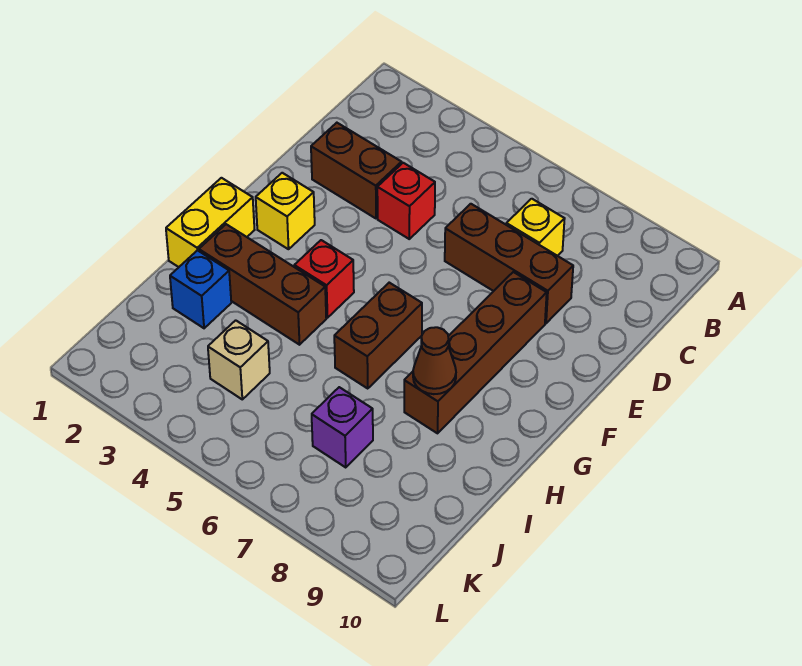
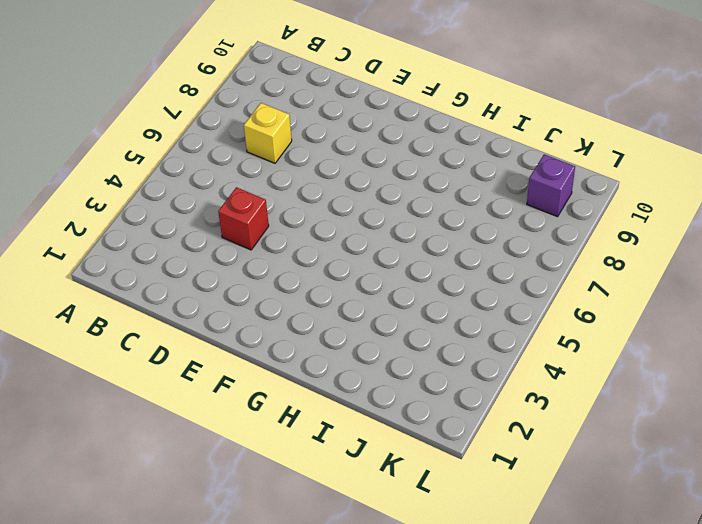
purple brick K9 level 1 -> purple brick J7 level 1
none -> brown brick D2:D3 level 1
none -> brown brick D6:D8 level 1
none -> brown brick E8:H8 level 1

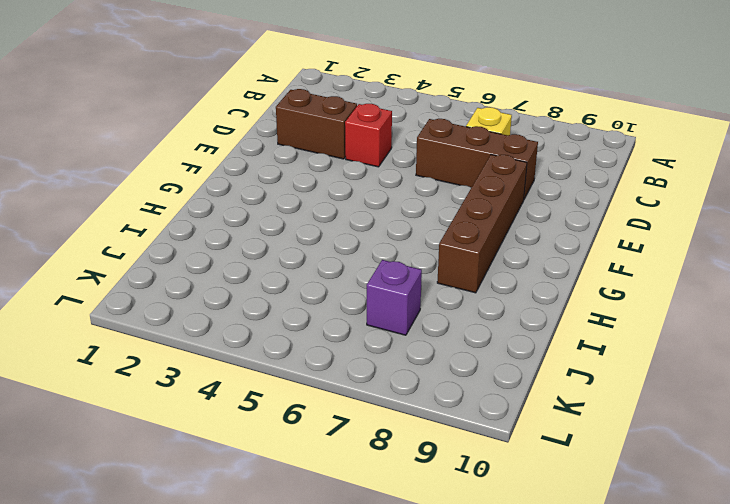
none -> yellow brick F2 level 1
none -> yellow brick G1:H1 level 1
none -> red brick G4 level 1

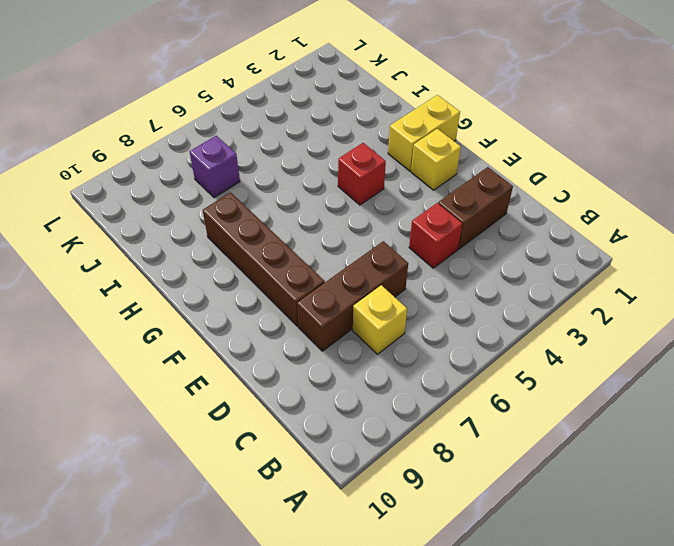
yellow brick G1:G2 level 1 -> yellow brick G1:H1 level 1
none -> brown brick G6:H6 level 1
none -> brown brick H2:H4 level 1
none -> blue brick I2 level 1

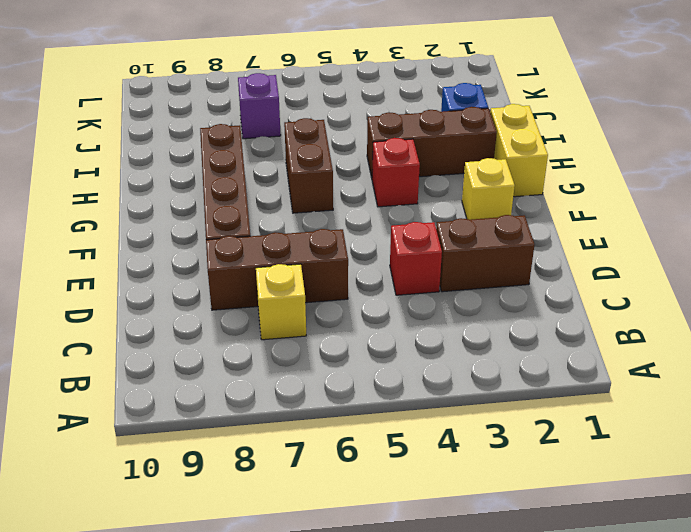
none -> tan brick J4 level 1
none -> brown cone H8 level 2

